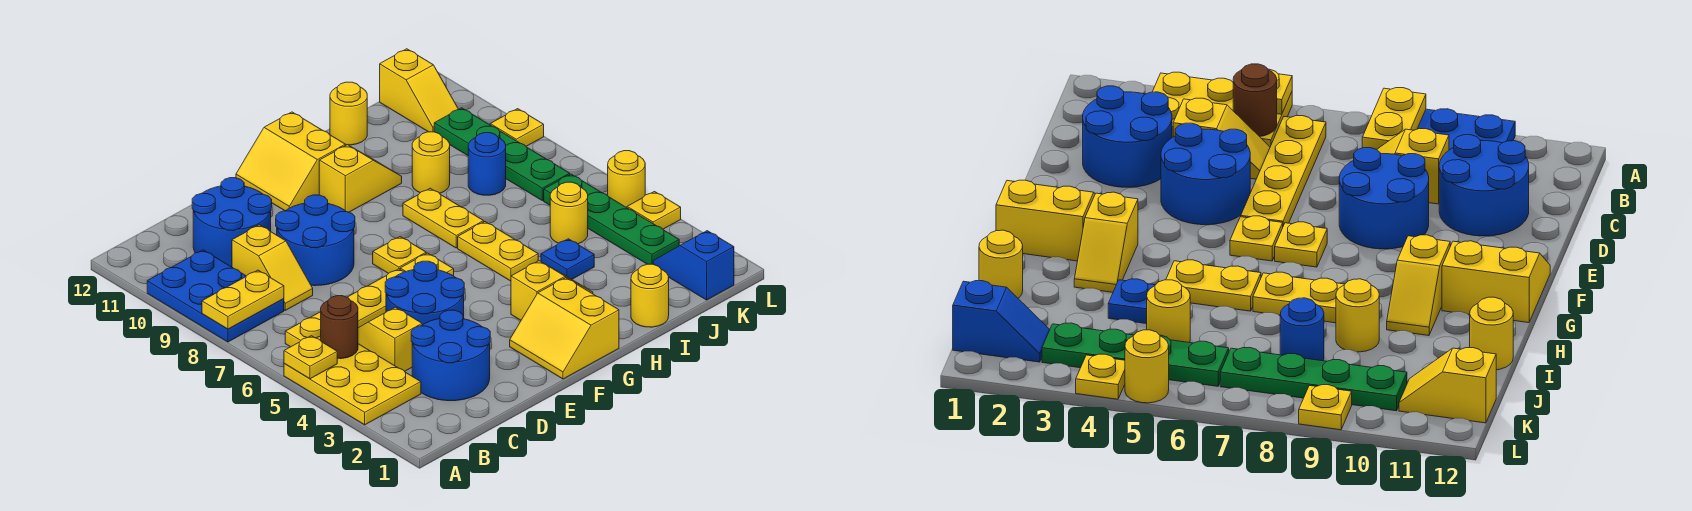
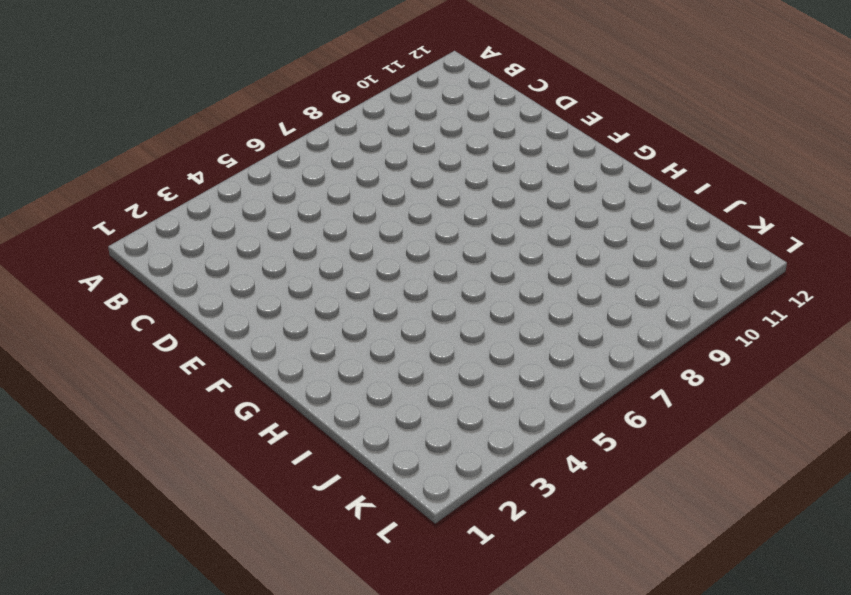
none -> yellow plate A3:B5 level 1
none -> blue plate A8:B10 level 1
none -> yellow plate B6:E6 level 1
none -> blue round brick C2:D3 level 1

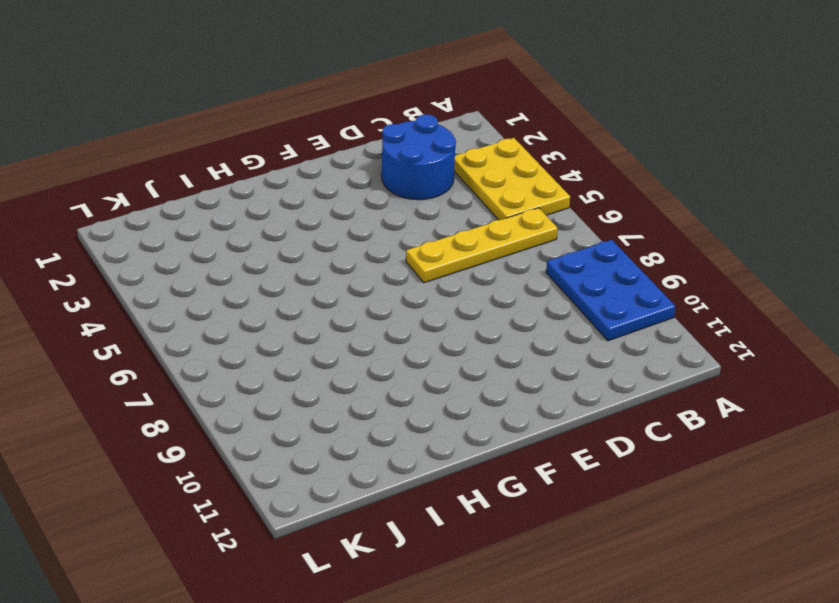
none -> yellow slope C4:C5 level 1 top 4
none -> yellow slope C8:C9 level 1 top 9
none -> blue round brick C10:D11 level 1
none -> blue round brick D4:E5 level 1

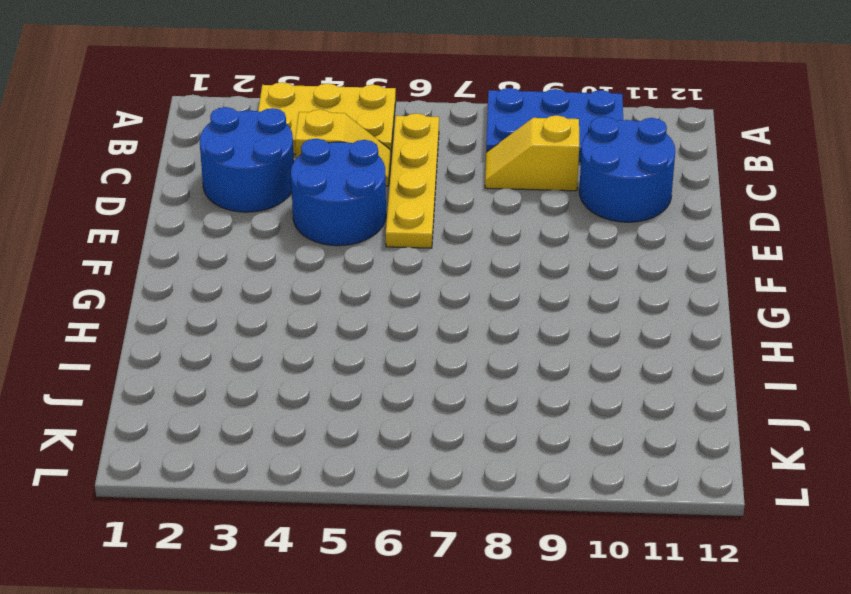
none -> blue round brick D8:E9 level 1
none -> yellow slope F1:G2 level 1 top G
none -> yellow plate F6 level 1
none -> yellow plate F7 level 1

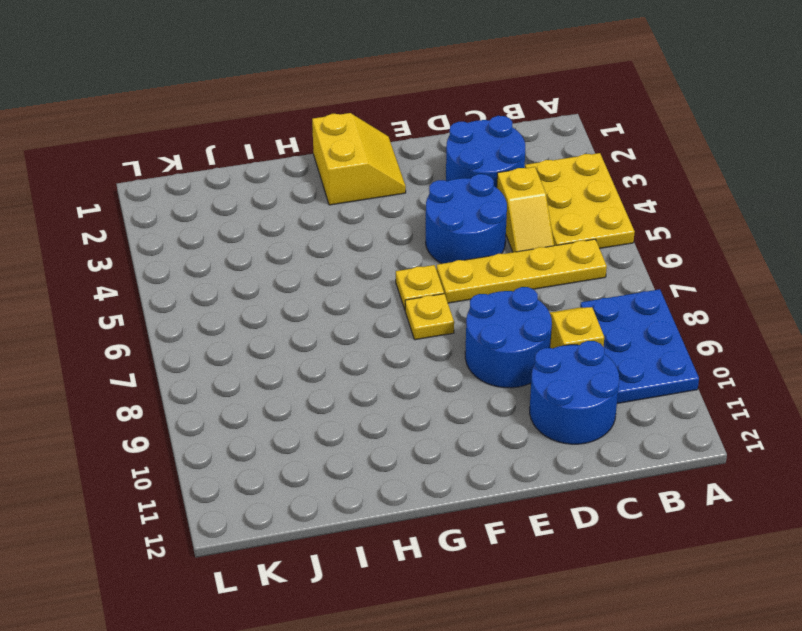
none -> yellow slope F11:G12 level 1 top G
none -> yellow slope G3:H3 level 1 top G
none -> yellow slope G10:H10 level 1 top G
none -> yellow plate H5:H6 level 1

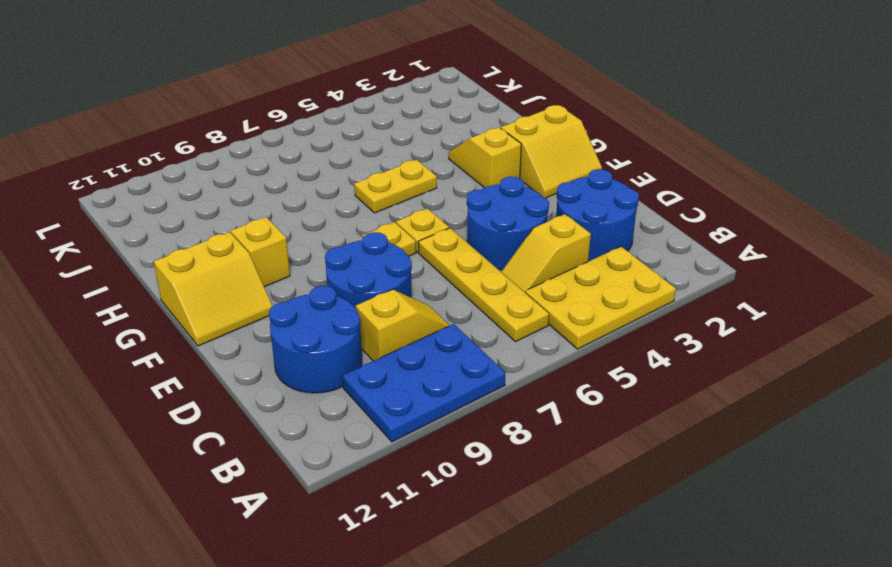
none -> yellow plate H7:H8 level 1
none -> yellow round brick I1 level 1
none -> blue plate I4 level 1
none -> yellow round brick I9 level 1

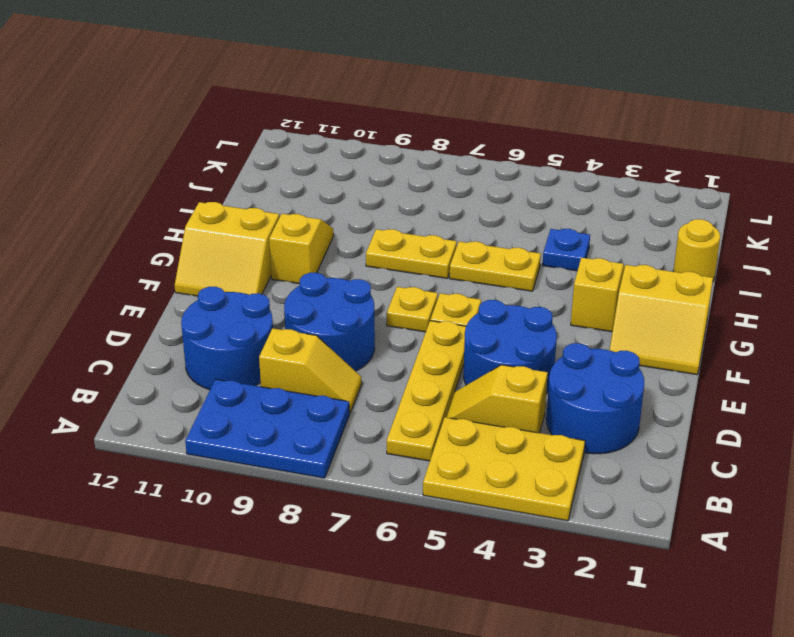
none -> yellow round brick I9 level 1
none -> yellow round brick I12 level 1
none -> yellow round brick J5 level 1
none -> blue round brick J8 level 1

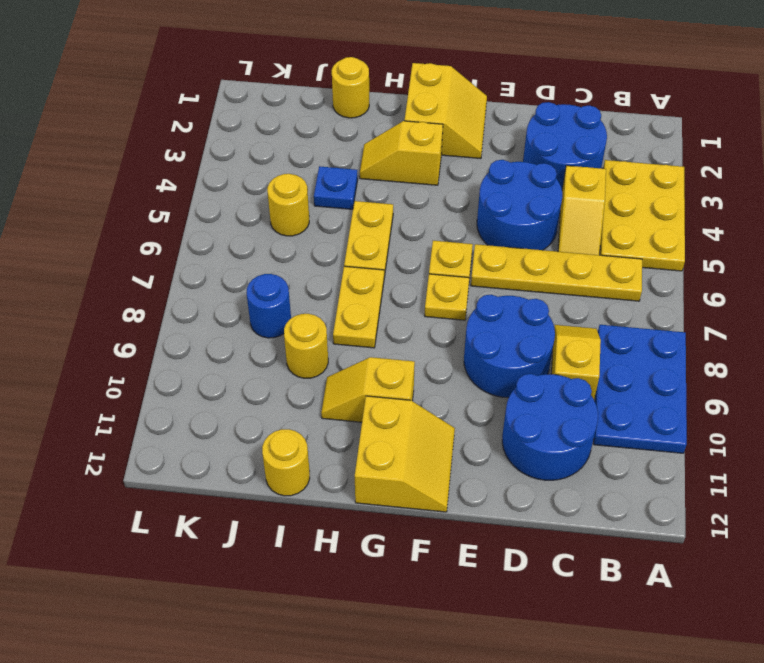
none -> blue slope K1:K2 level 1 top 1
none -> green plate K3:K6 level 1
none -> green plate K7:K10 level 1
none -> yellow slope K11:K12 level 1 top 12

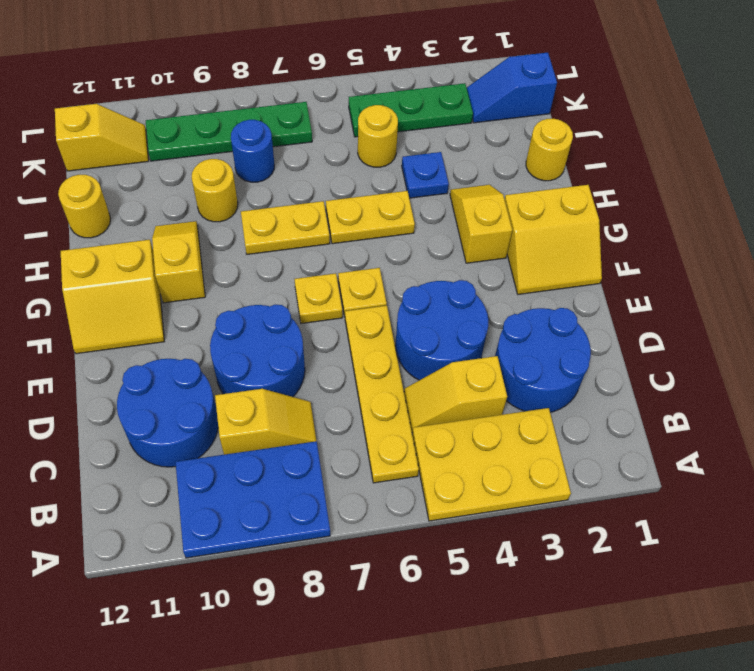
green plate K3:K5 level 1 -> green plate K3:K6 level 1
none -> yellow plate L4 level 1
none -> yellow round brick L5 level 1
none -> yellow plate L9 level 1
none -> yellow plate A5 level 2

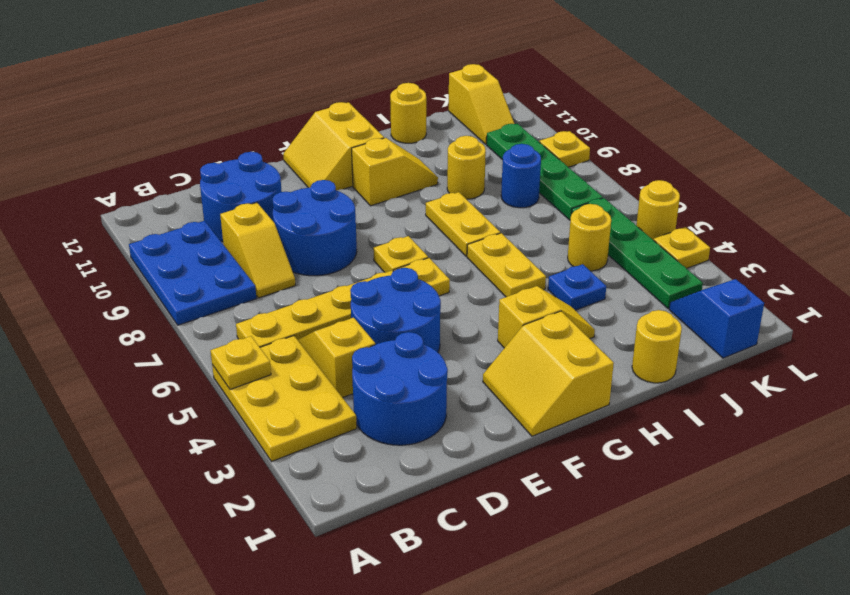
none -> yellow plate A8:B8 level 2
none -> brown round brick B5 level 2

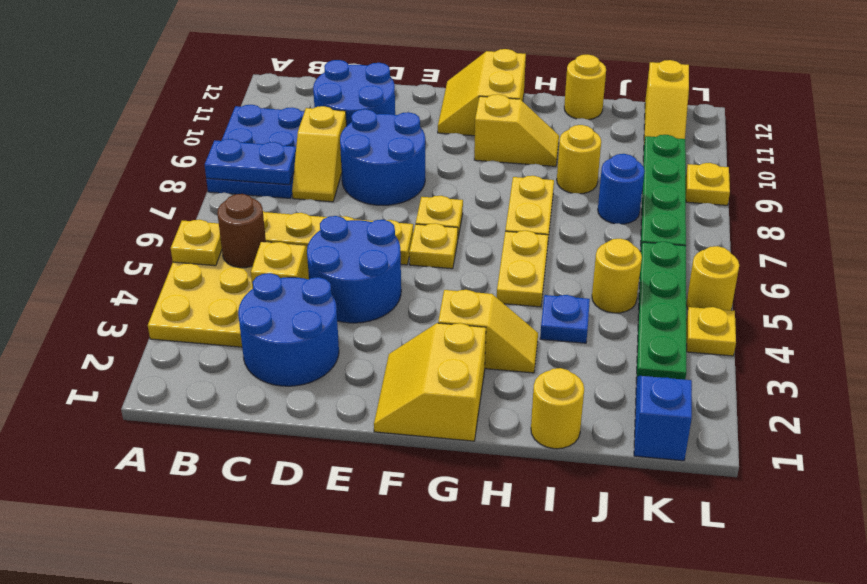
blue plate A8:B8 level 2 -> yellow plate A8:B8 level 2

